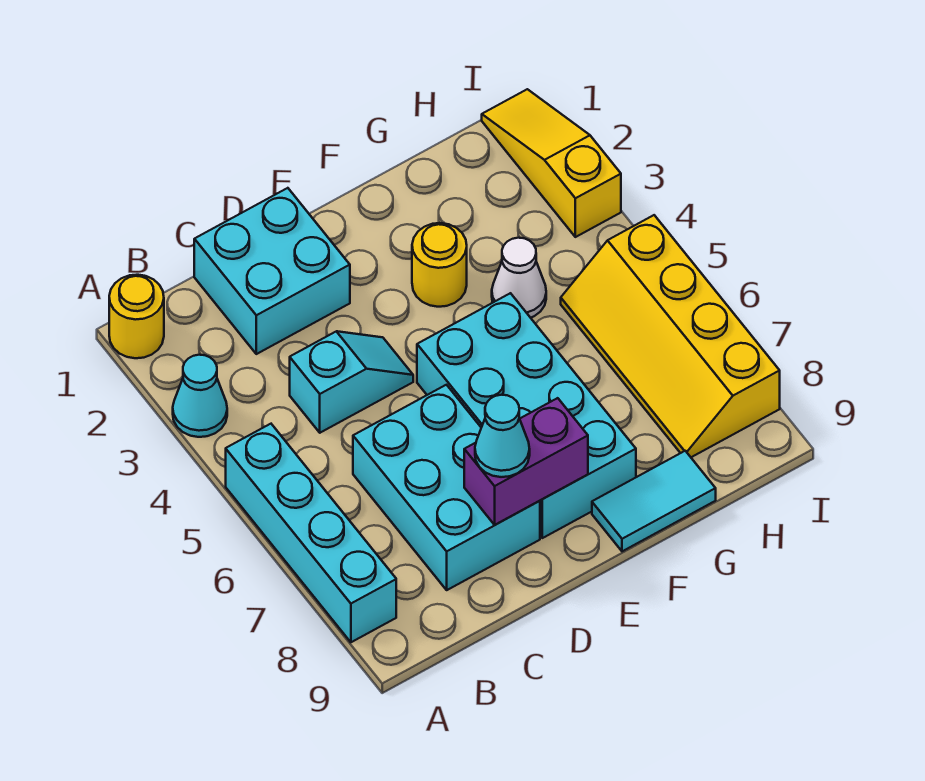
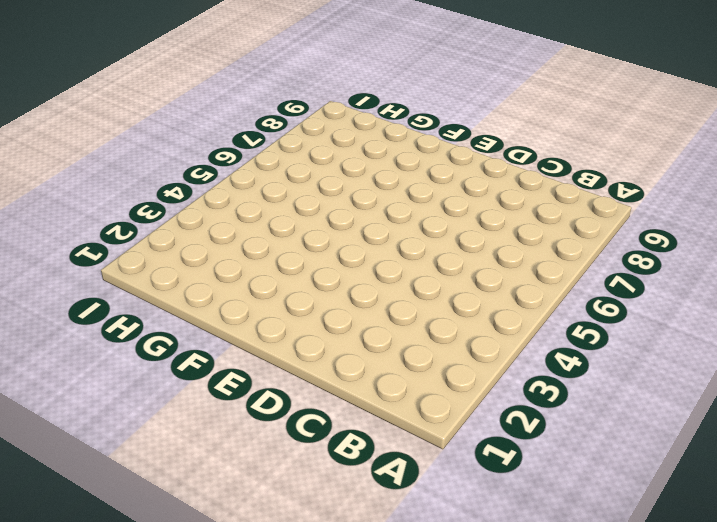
none -> yellow round brick A1 level 1
none -> cyan cone A3 level 1
none -> cyan brick A5:A8 level 1

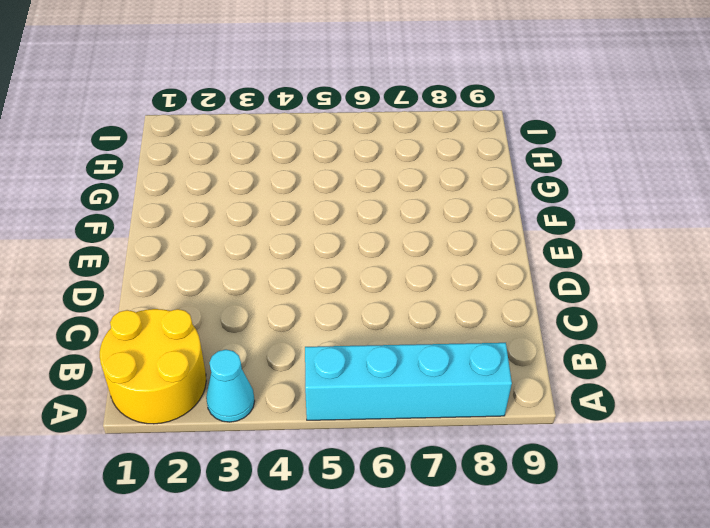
yellow round brick A1:B2 level 1 -> yellow round brick A1 level 1
none -> cyan brick C1:D2 level 1
none -> cyan slope C4:D4 level 1 top C
none -> cyan brick C6:D8 level 1

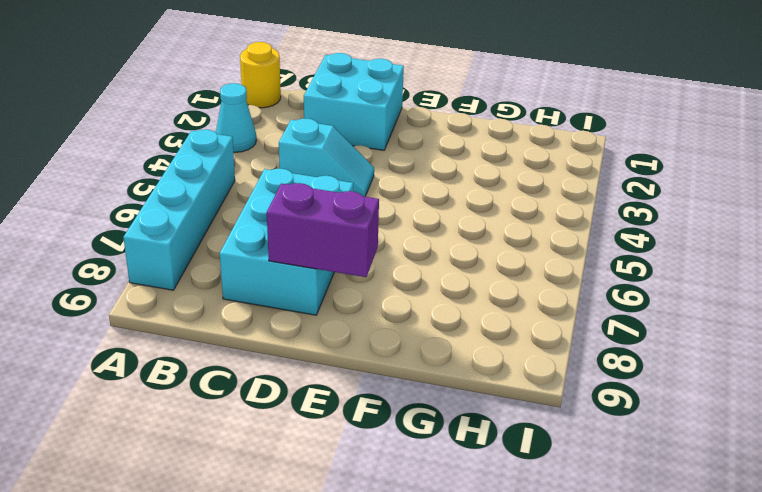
none -> cyan brick E5:F8 level 1
none -> yellow round brick F3 level 1
none -> cyan tile F9:G9 level 1

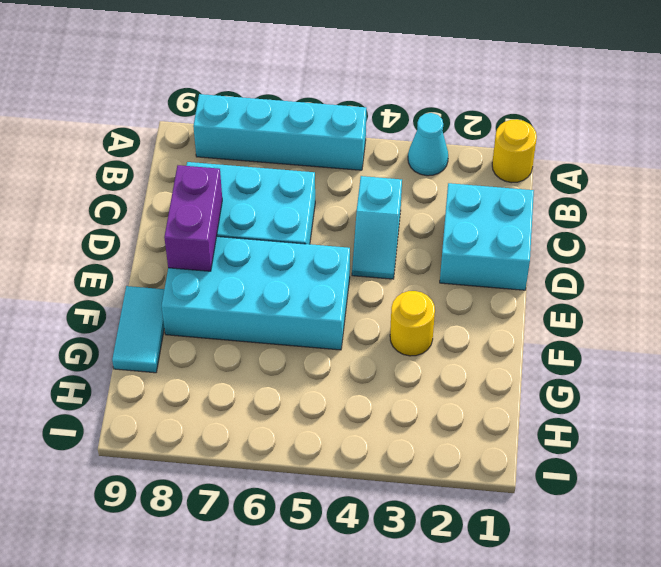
none -> white cone G4 level 1
none -> yellow slope H5:I8 level 1 top I
none -> yellow slope I1:I3 level 1 top 3

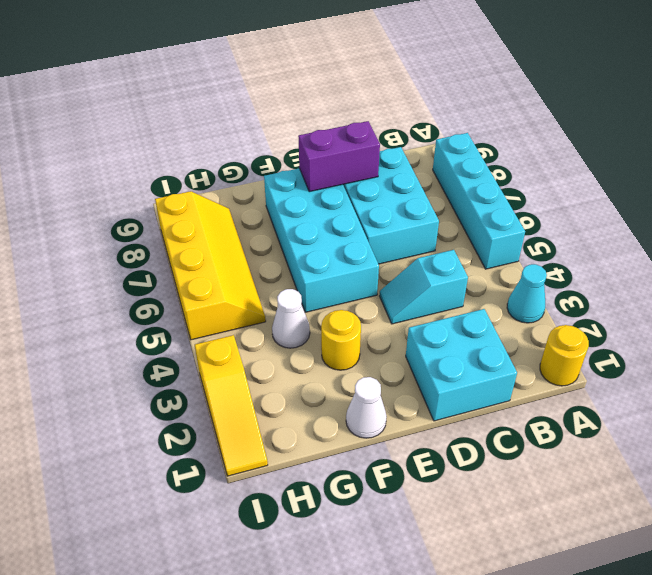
white cone F1 level 1 -> none
none -> cyan tile F9:G9 level 1
none -> cyan cone D8 level 3

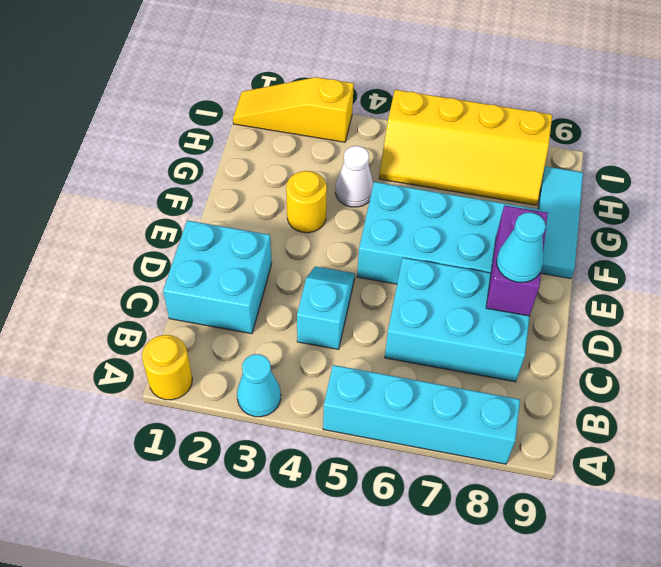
cyan tile F9:H9 level 1 -> cyan tile F9:G9 level 1

